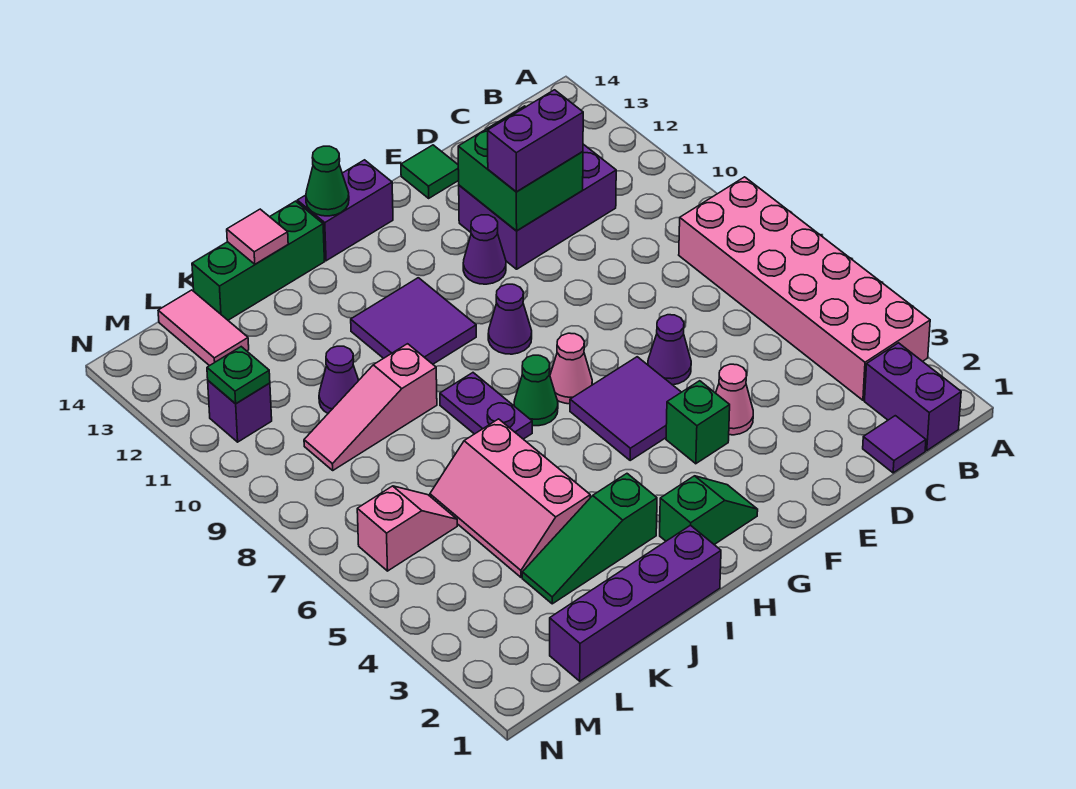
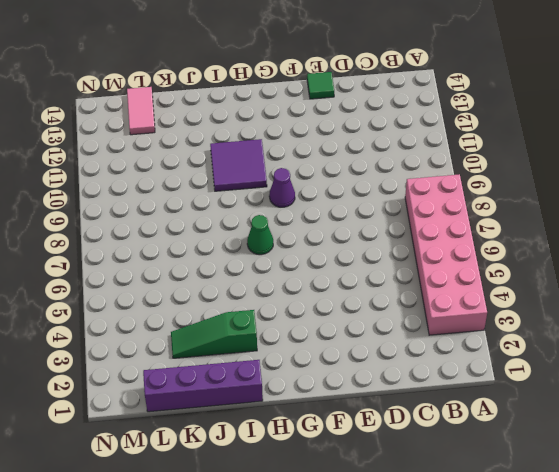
none -> purple brick B1:B2 level 1
none -> purple tile C1 level 1
none -> purple brick C11:E12 level 1
none -> pink cone E4 level 1

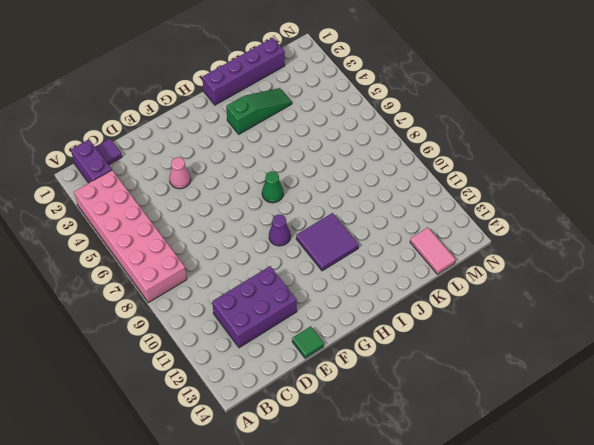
none -> purple cone E6 level 1
none -> green brick F4 level 1
none -> purple tile F5:G6 level 1
none -> purple cone F11 level 1

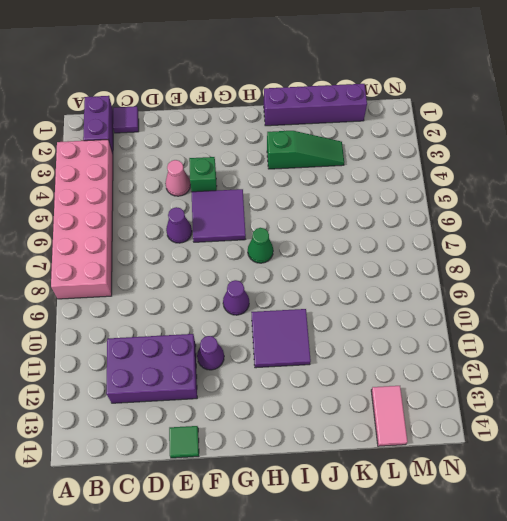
none -> green slope G2:H2 level 1 top H
none -> pink cone G7 level 1
none -> purple brick G14:H14 level 1
none -> purple plate I7:I8 level 1

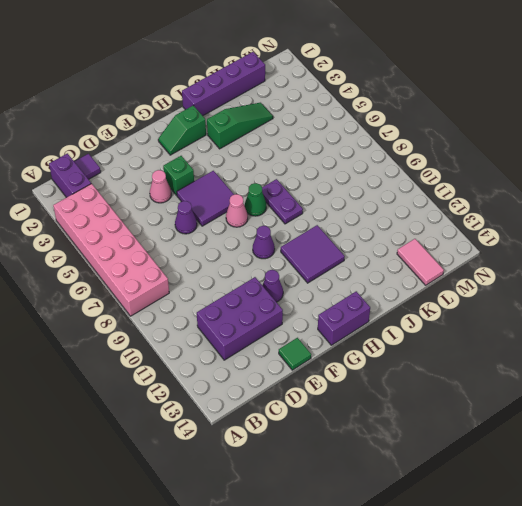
none -> green brick I14:K14 level 1
none -> pink slope J4:K6 level 1 top J
none -> pink slope J9:L9 level 1 top J
none -> purple cone K10 level 1

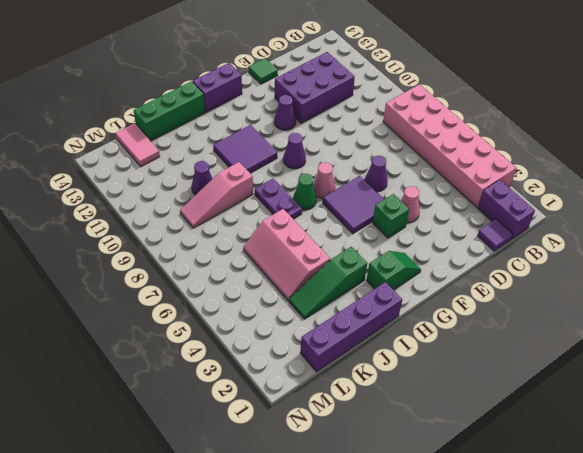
none -> pink slope L6:M6 level 1 top M
none -> purple brick M11 level 1
none -> green brick D11:E12 level 2
none -> green cone H14 level 2

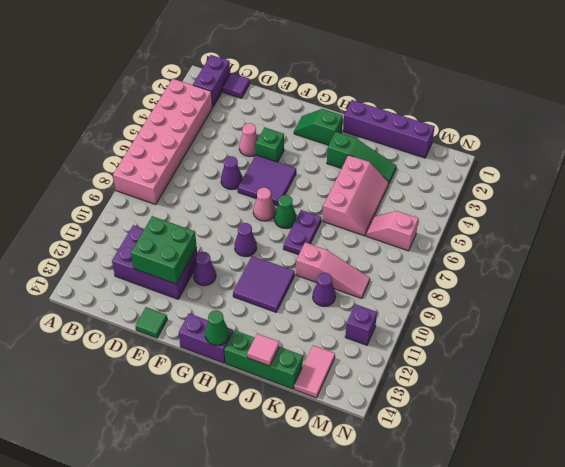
none -> green plate M11 level 2
none -> purple brick D11:E11 level 3

